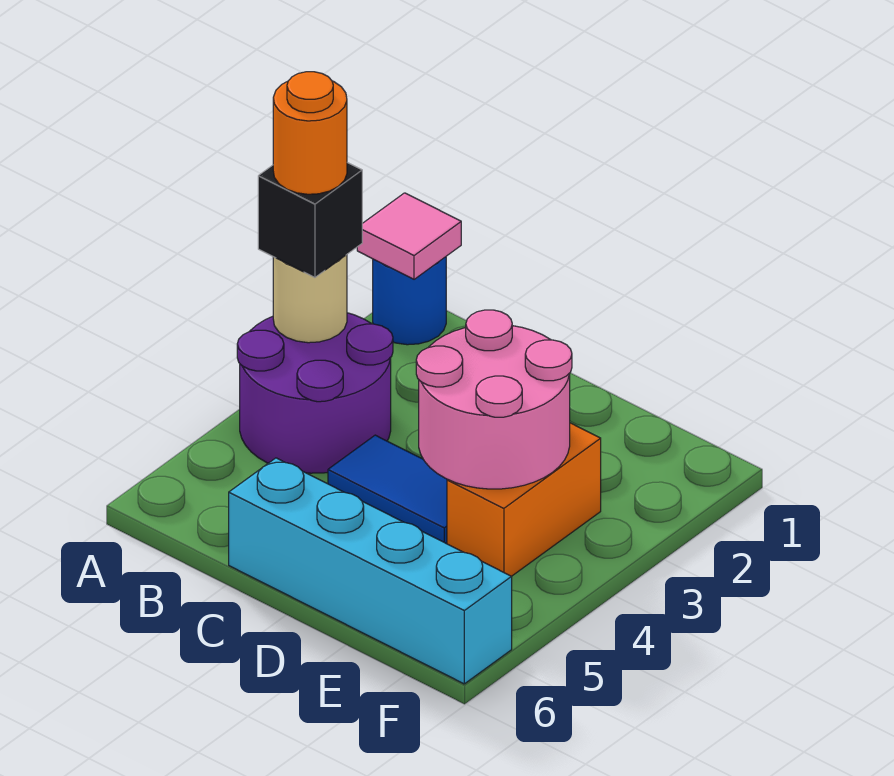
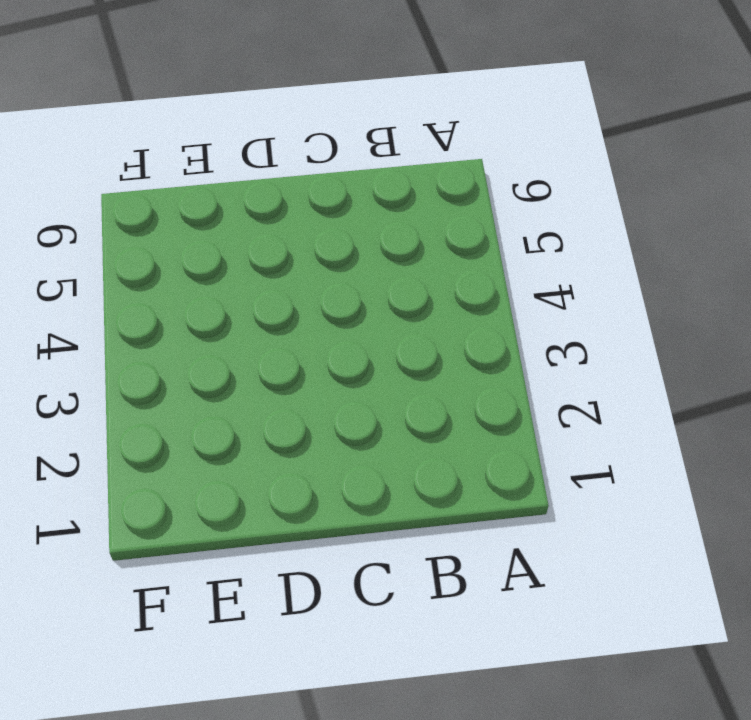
none -> blue round brick A1 level 1
none -> purple round brick A3:B4 level 1

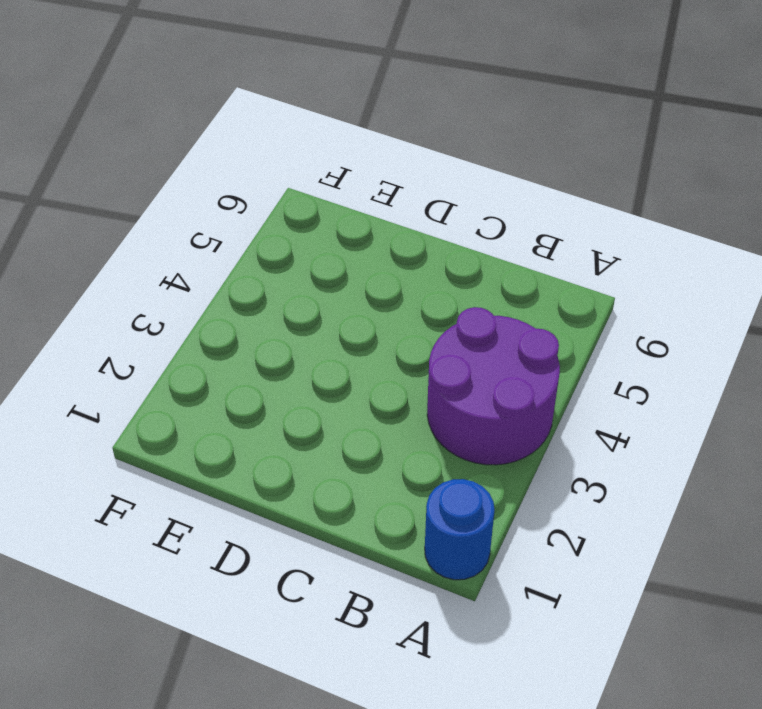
none -> blue tile C4:D4 level 1
none -> cyan brick C6:F6 level 1

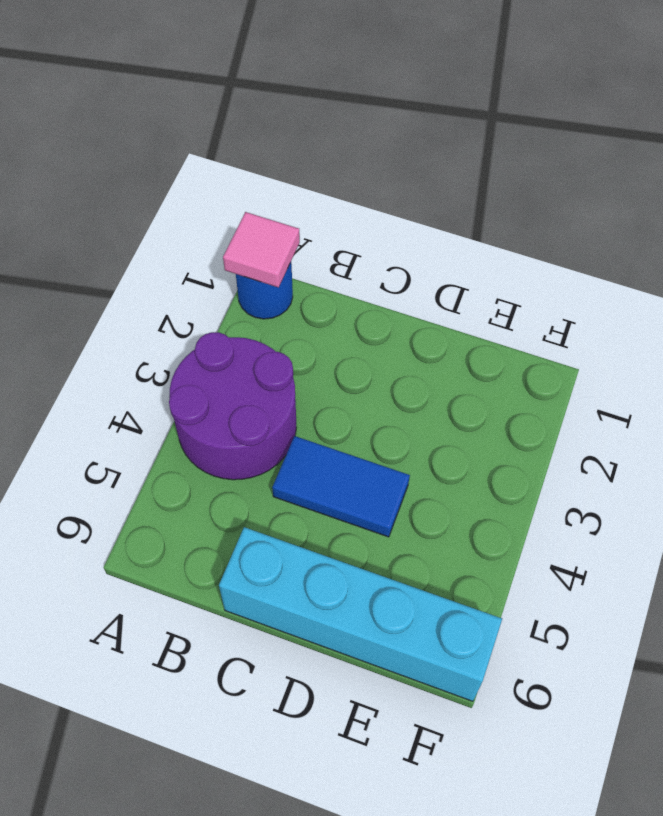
none -> orange brick E3:E4 level 1
none -> tan round brick A3 level 2

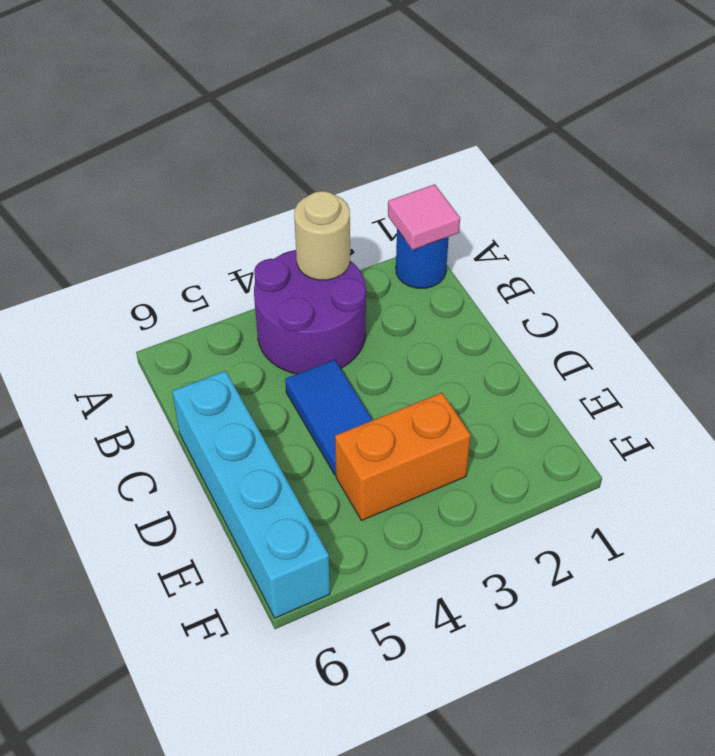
none -> pink round brick D3:E4 level 2
none -> black brick A3 level 3

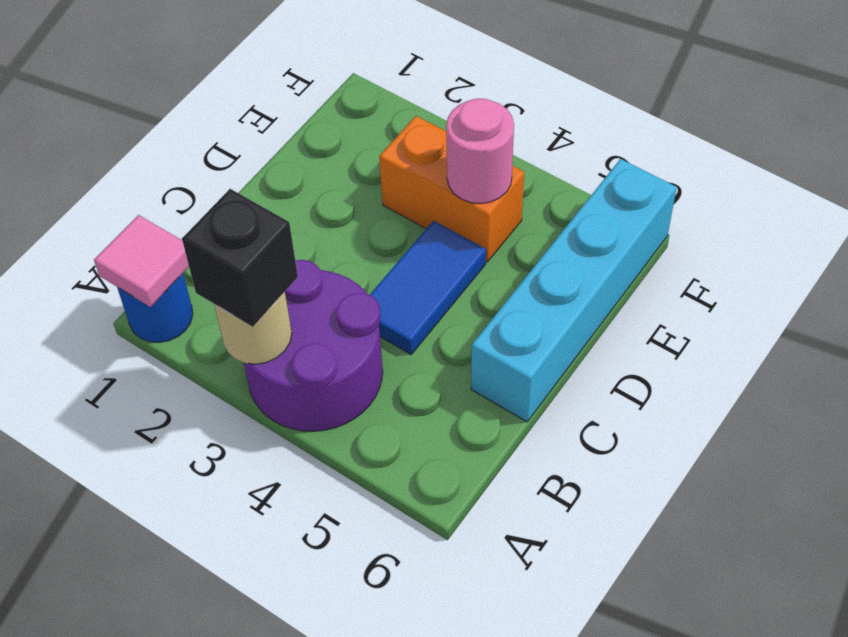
pink round brick E4 level 2 -> pink round brick D3:E4 level 2
none -> orange round brick A3 level 4

